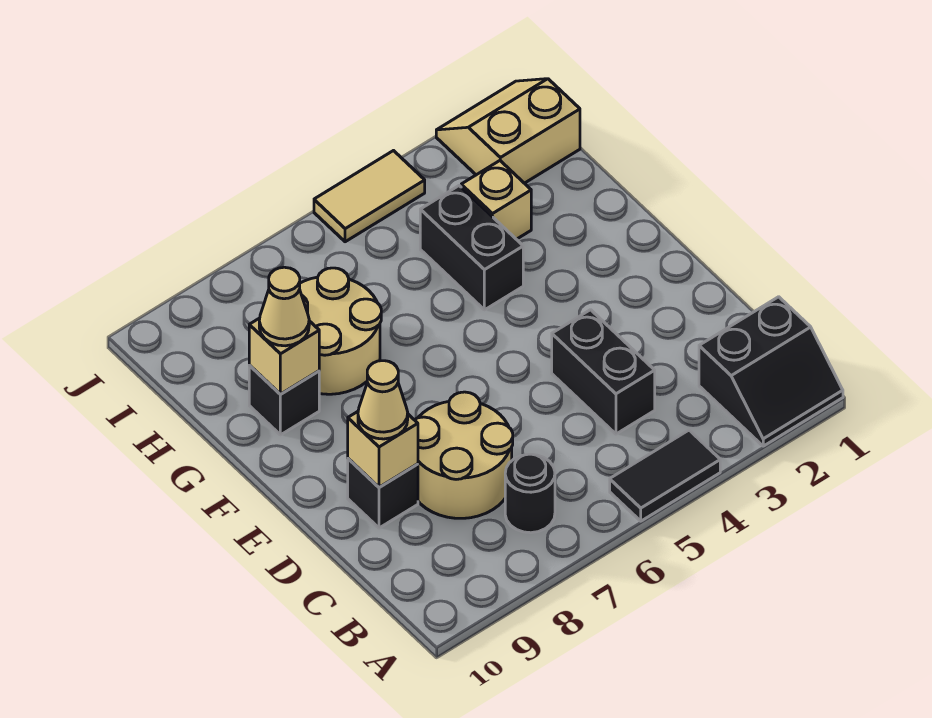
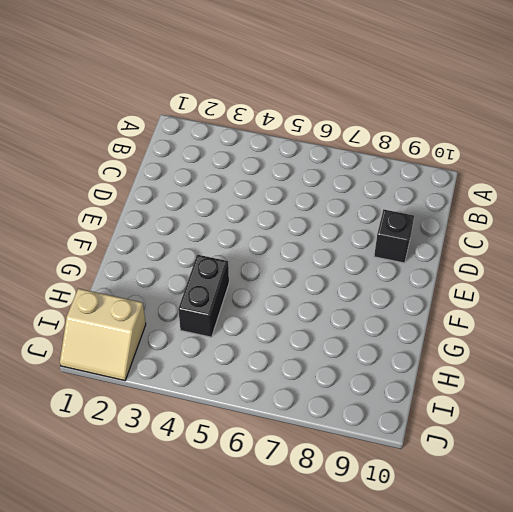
none -> black slope A1:B2 level 1 top B
none -> black tile A4:A5 level 1
none -> black round brick B7 level 1

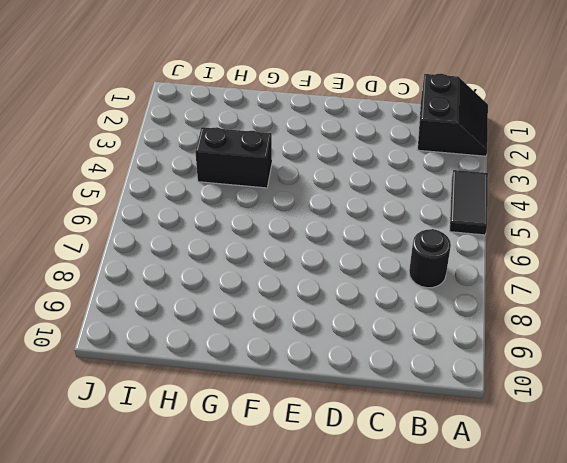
none -> black brick C4:D4 level 1
none -> tan round brick C7:D8 level 1
none -> black brick D9 level 1

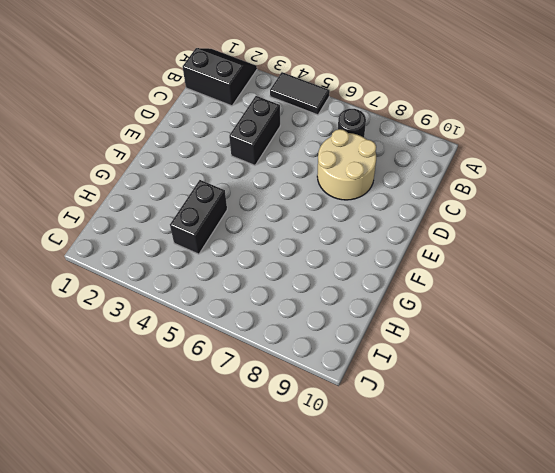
none -> black brick D9 level 1
none -> tan round brick G7:H8 level 1
none -> black brick G9 level 1

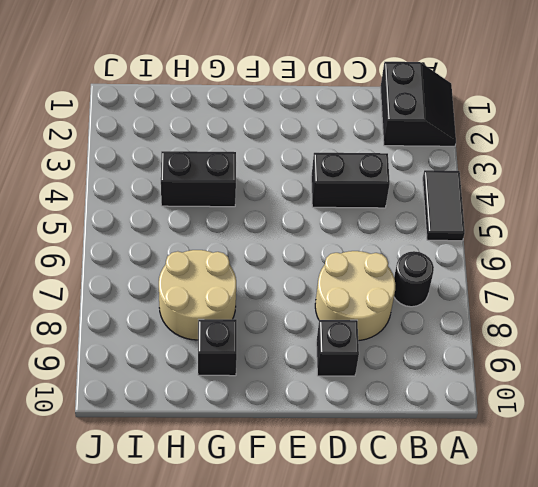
none -> tan brick H3 level 1
none -> tan slope I1:J2 level 1 top I
none -> tan tile J4:J5 level 1

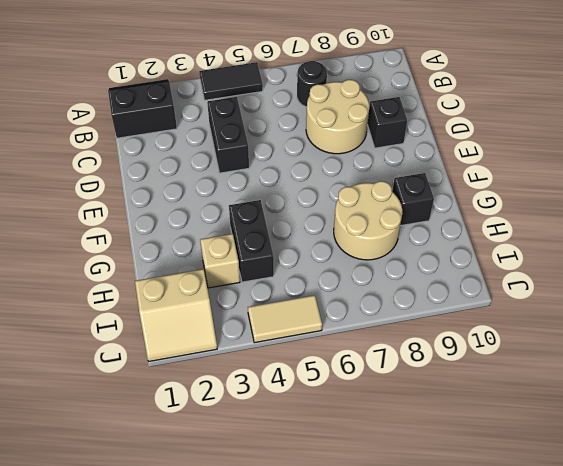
none -> tan brick D9 level 2
none -> tan brick G9 level 2
none -> tan cone D9 level 3

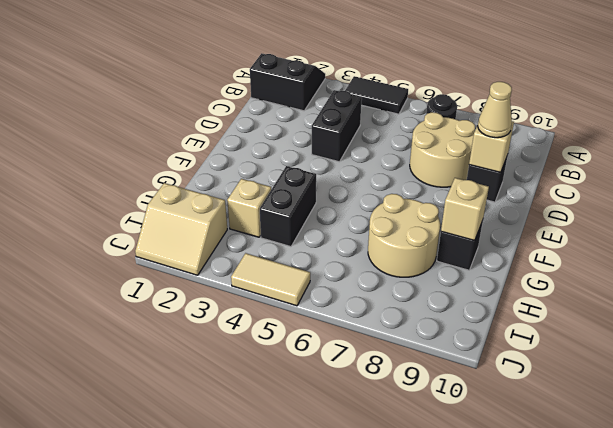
none -> tan cone G9 level 3

